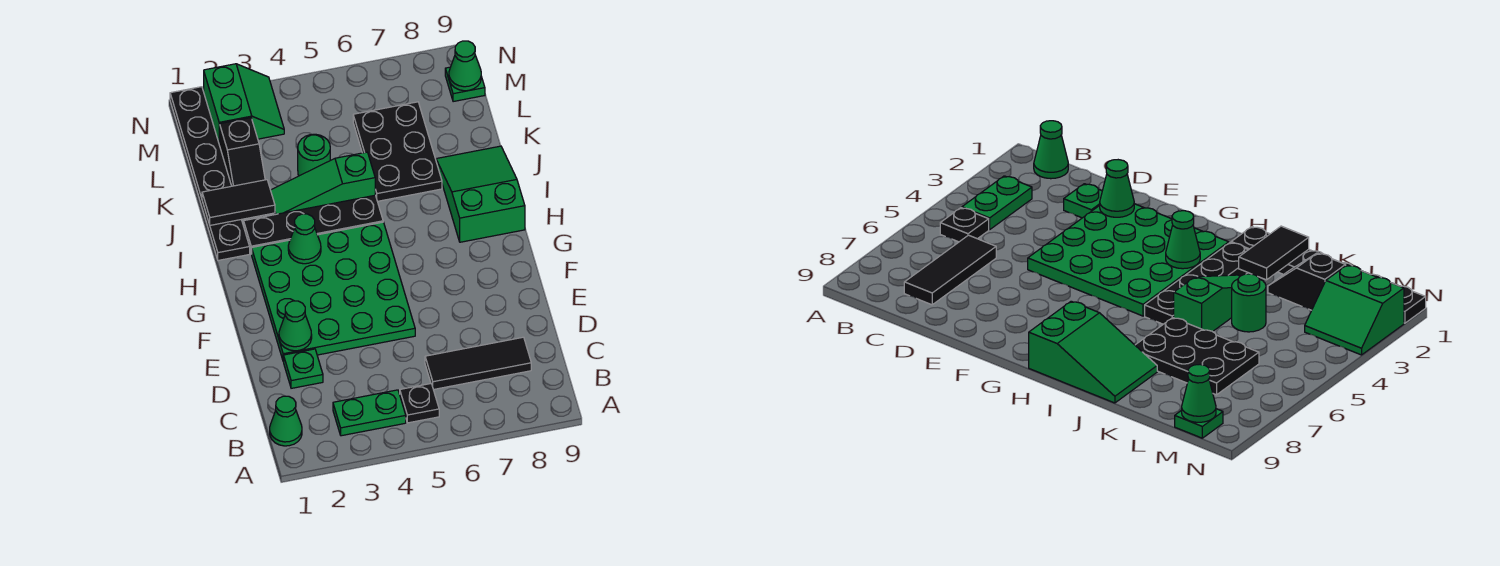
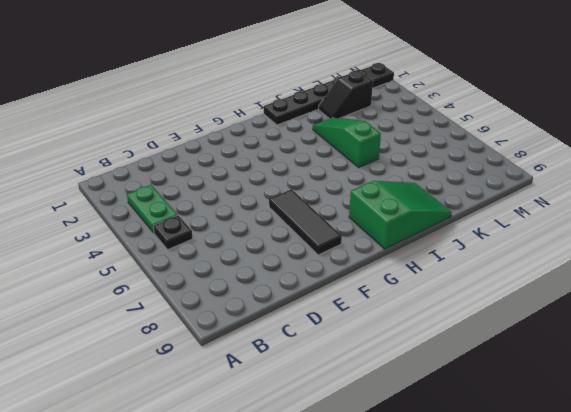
black tile F6:F8 level 1 -> black tile C6:C8 level 1
none -> green cone B1 level 1
none -> green plate D2 level 1
none -> green plate E2:H5 level 1

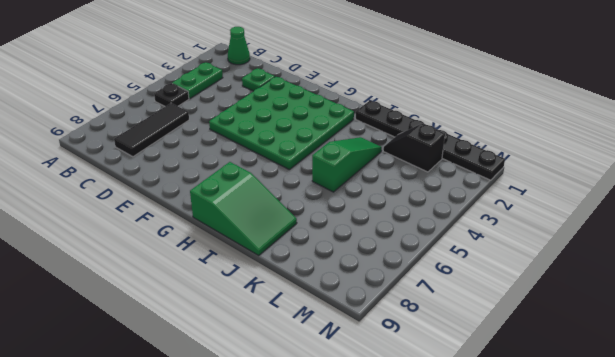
none -> black plate I2:I5 level 1
none -> black plate J6:L7 level 1
none -> green round brick K4 level 1

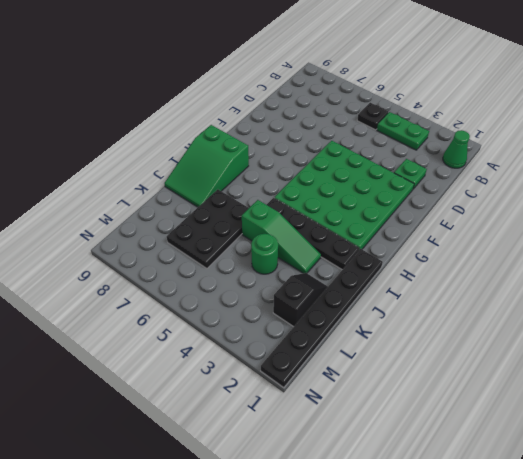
none -> black tile C6:C8 level 1
none -> green slope M2:N3 level 1 top 2
none -> green plate M9 level 1

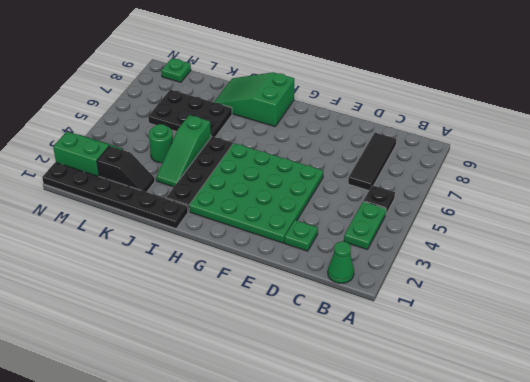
none -> green cone E2 level 2
none -> green cone H3 level 2
none -> black tile J1:J2 level 2

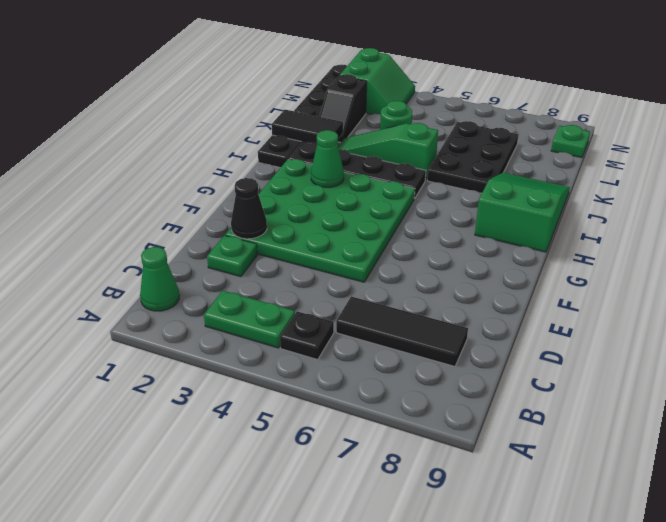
black cone E2 level 2 -> green cone E2 level 2
none -> green cone M9 level 2

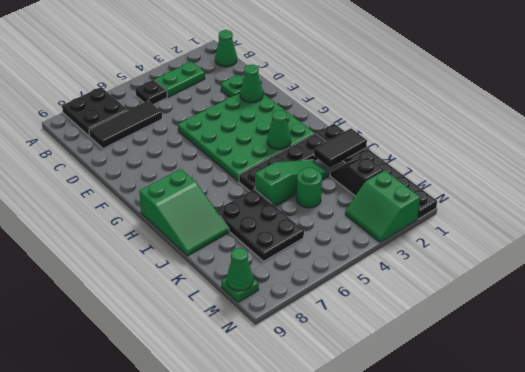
black plate A7:B8 level 1 -> none

